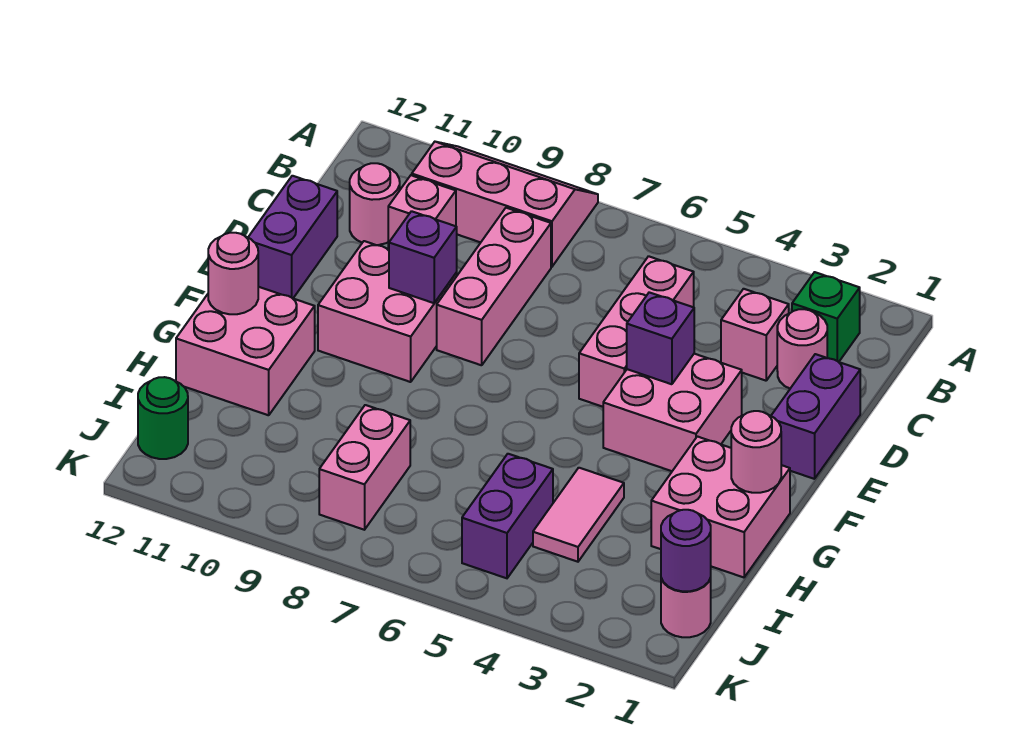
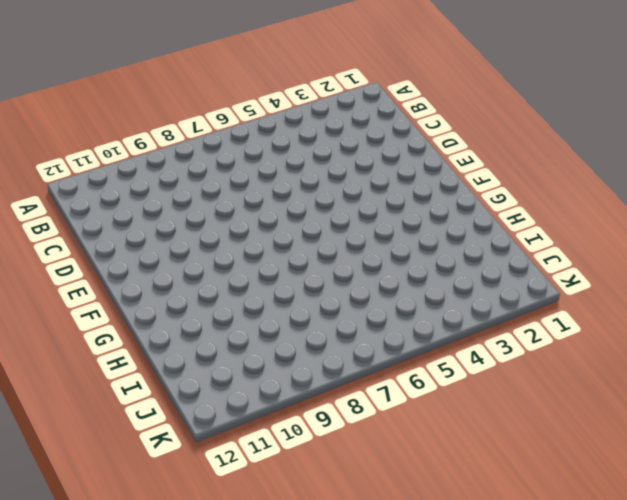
none -> pink slope A8:B10 level 1 top B
none -> green brick B2 level 1
none -> pink round brick C2 level 1

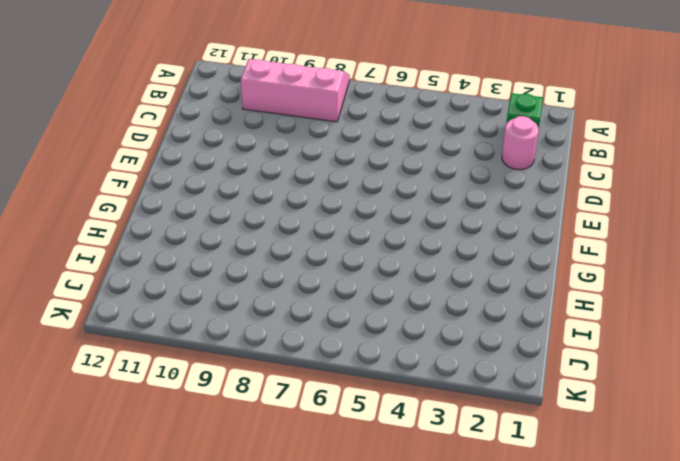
none -> pink brick C3 level 1
none -> pink brick C5:E5 level 1
none -> pink brick C8:E8 level 1

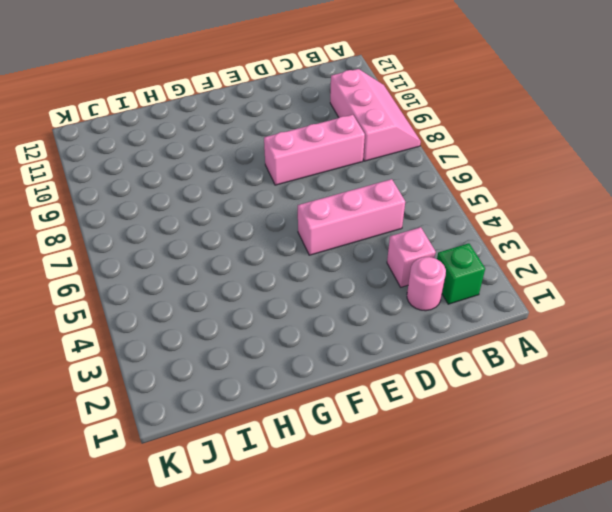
none -> pink brick C10 level 1
none -> pink round brick C11 level 1
none -> purple brick D1:E1 level 1

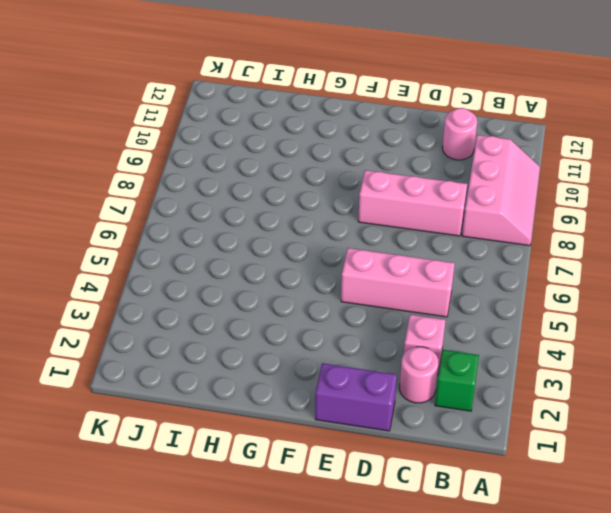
none -> pink brick C10 level 1
none -> purple brick D12:E12 level 1
none -> pink brick E3:F4 level 1

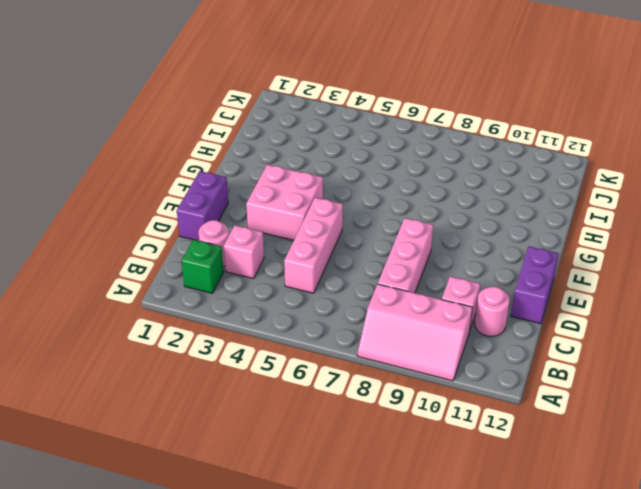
none -> pink brick E9:F10 level 1
none -> pink brick G1:H2 level 1
none -> pink brick G11:H12 level 1

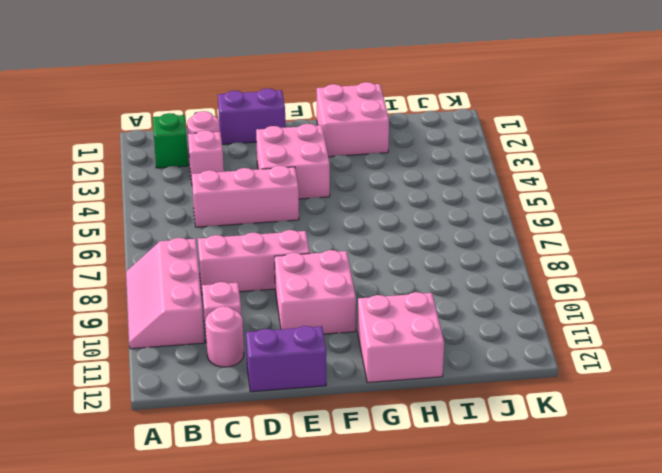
none -> pink tile H4:I4 level 1
none -> purple brick I5:J5 level 1
none -> pink brick I8:J8 level 1

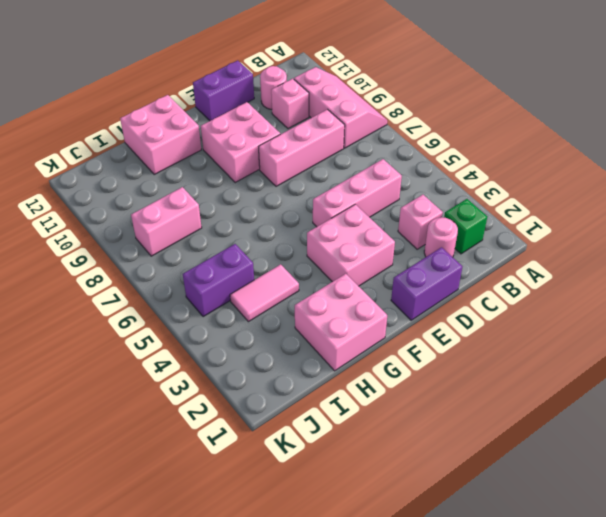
none -> pink round brick J1 level 1
none -> green round brick J12 level 1
none -> purple brick E4 level 2

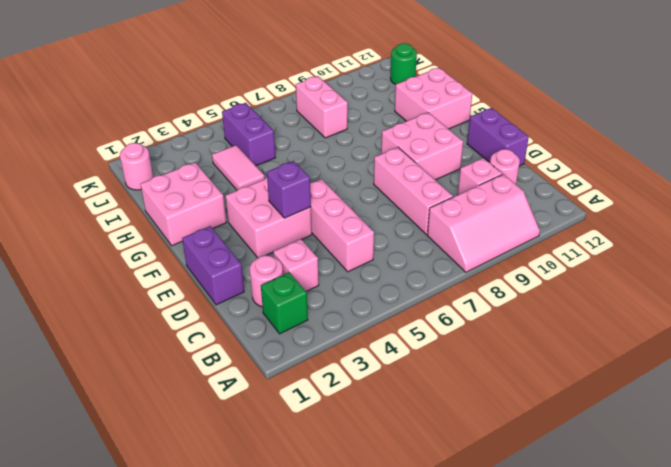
none -> purple brick E9 level 2
none -> pink round brick G1 level 2
none -> pink round brick G12 level 2

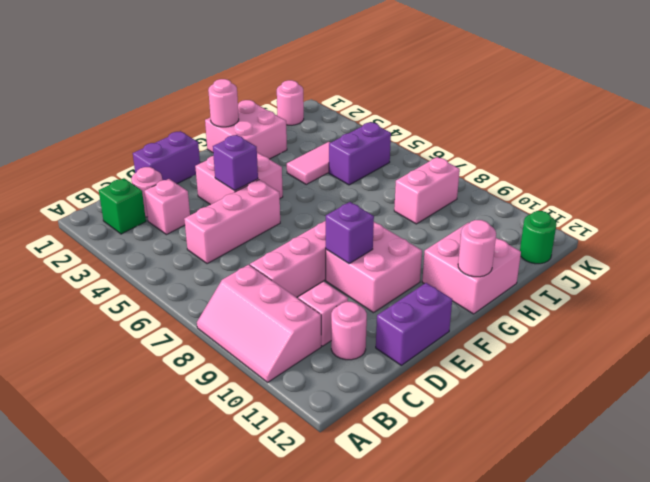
none -> purple round brick J1 level 2

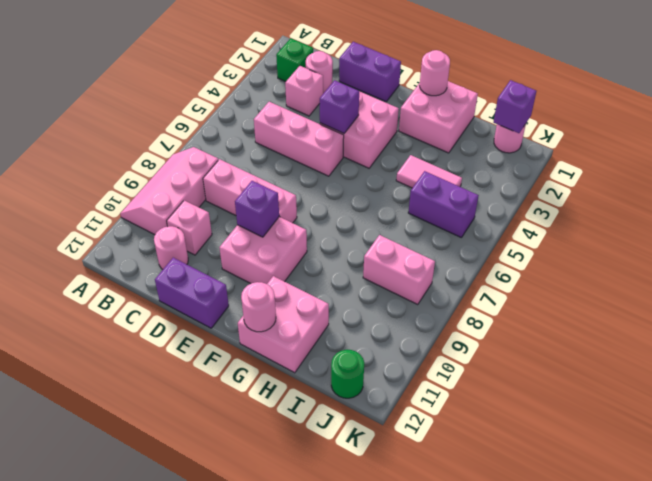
purple brick J1 level 2 -> purple round brick J1 level 2

